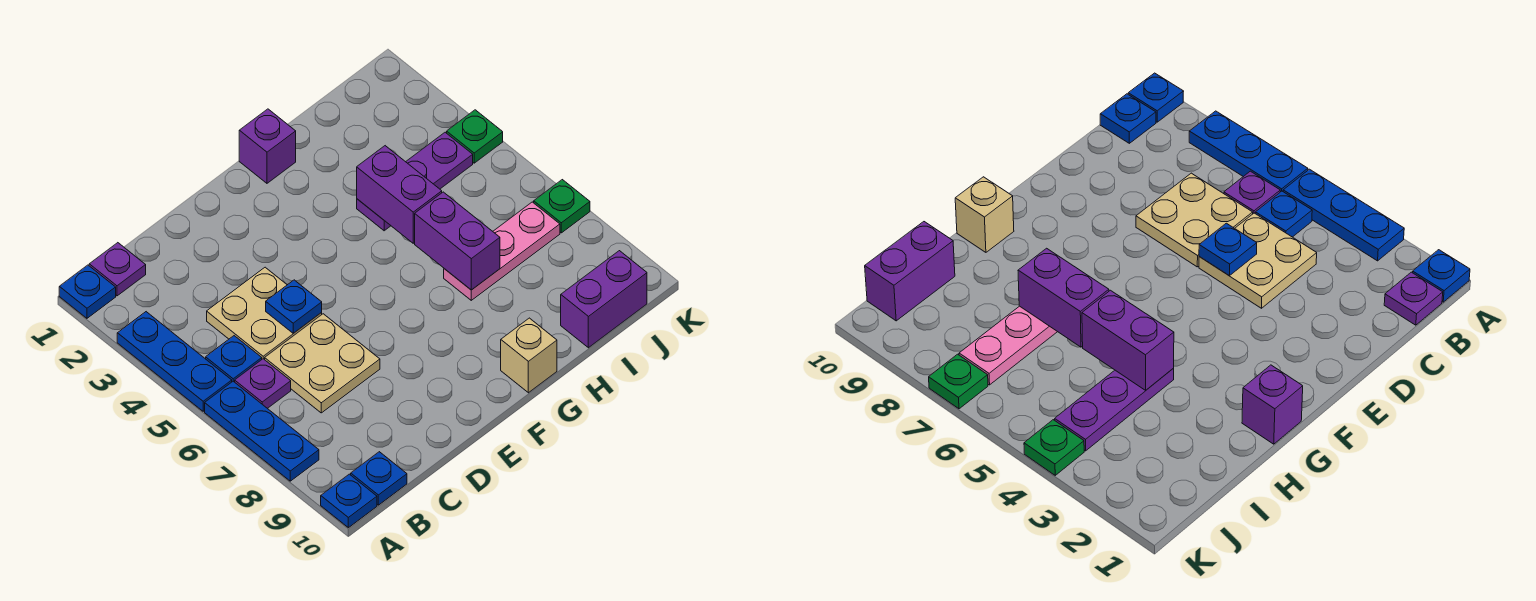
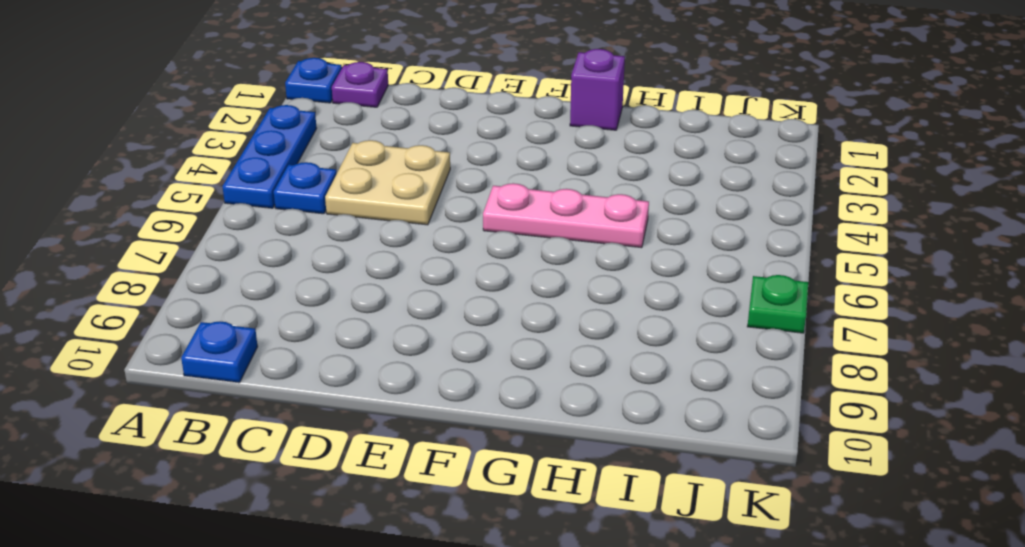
pink plate F5:H5 level 1 -> pink plate H7:J7 level 1
none -> blue plate A6:A8 level 1
none -> blue plate A10 level 1
none -> purple plate B6 level 1

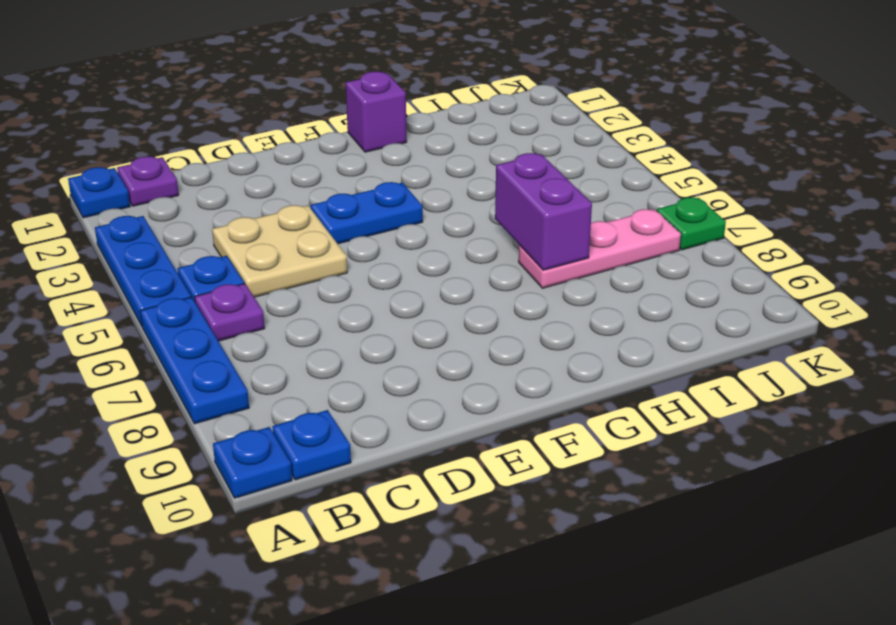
blue plate E4:F4 level 1 -> none
none -> tan plate C6:D7 level 1
none -> tan brick G10 level 1
none -> purple plate H4:J4 level 1

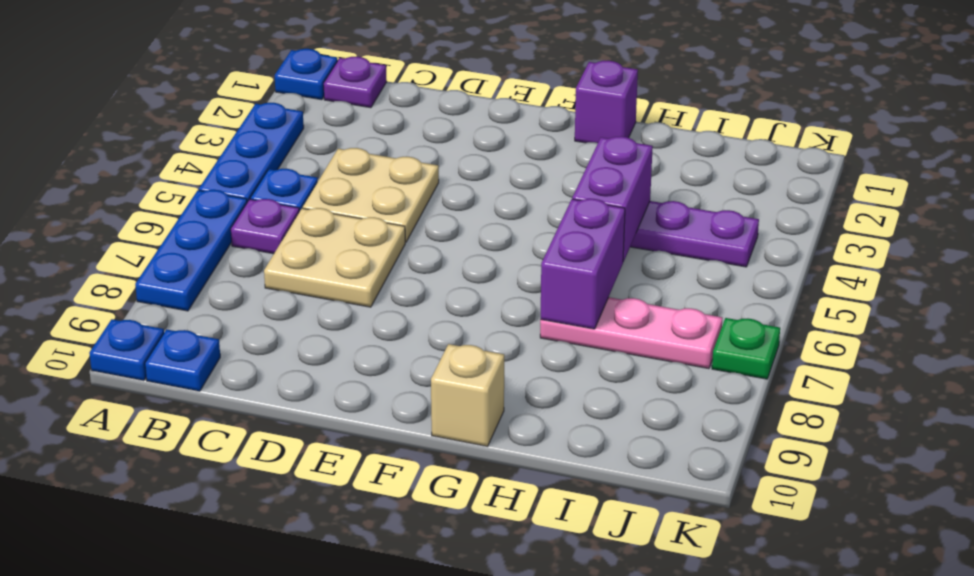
none -> purple brick I10:J10 level 1
none -> green plate K4 level 1
none -> blue plate D5 level 2

